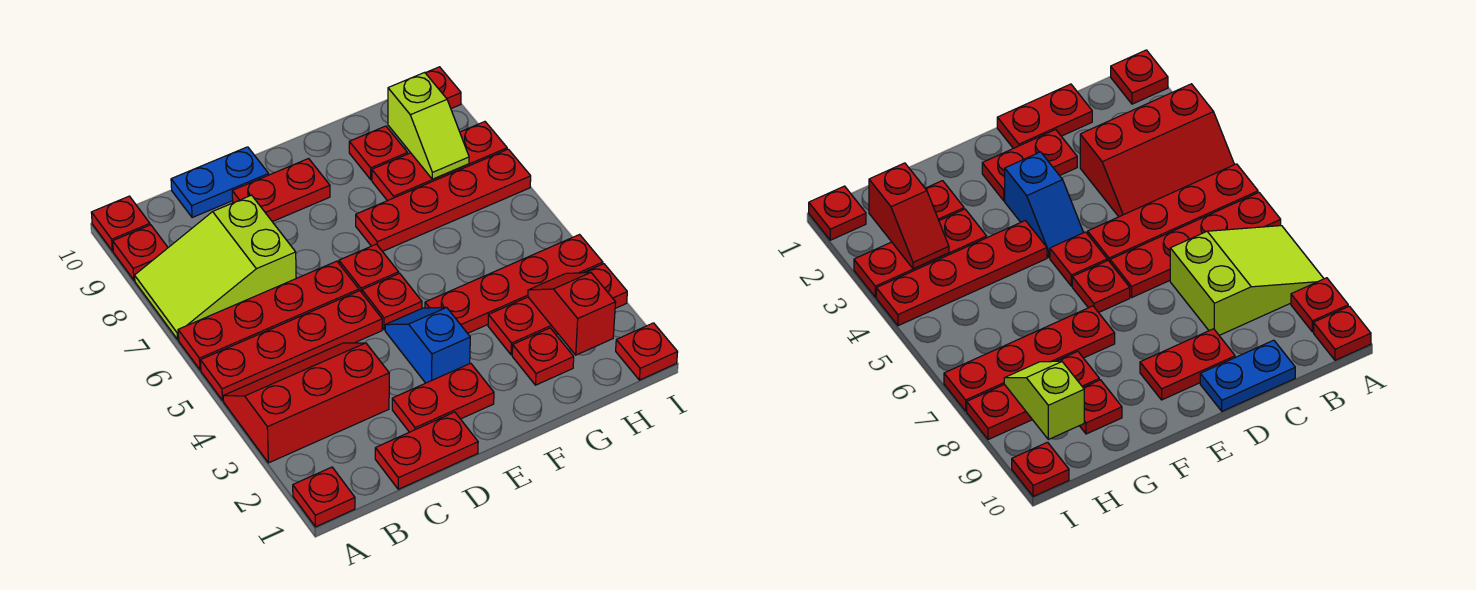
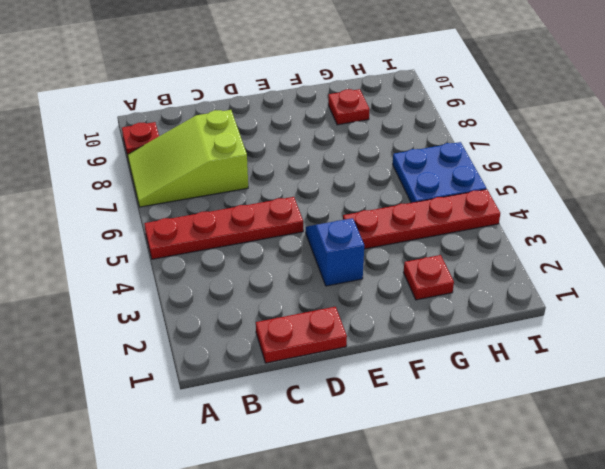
blue plate H5:I6 level 1 -> none
none -> red plate A1 level 1
none -> red slope A3:C4 level 1 top 3
none -> red plate A6:D6 level 1

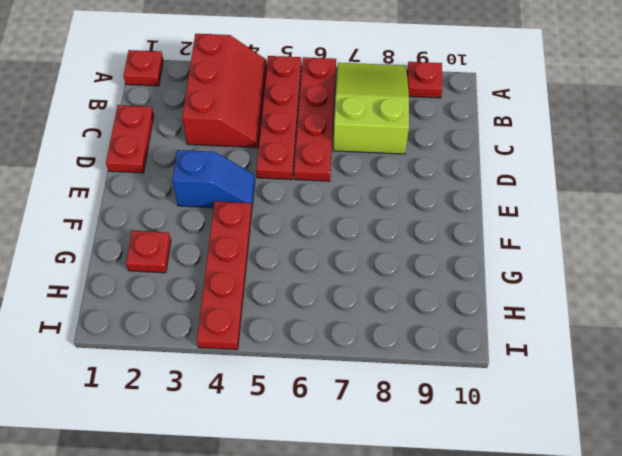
none -> red plate A10 level 1
none -> blue plate C10:D10 level 1
none -> red plate D2:E2 level 1

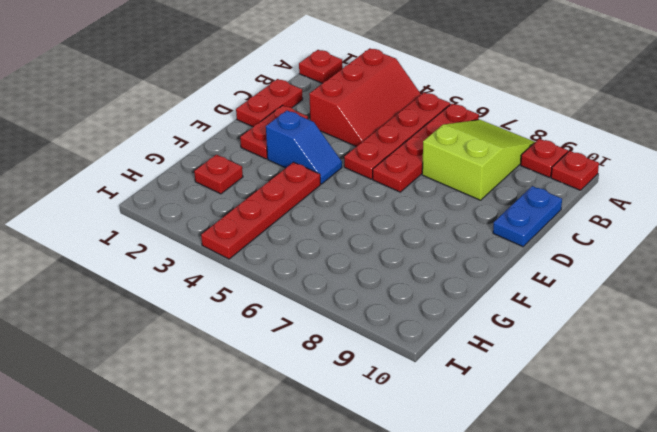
none -> red plate D9:E9 level 1
none -> red plate E5 level 1
none -> red plate E6 level 1

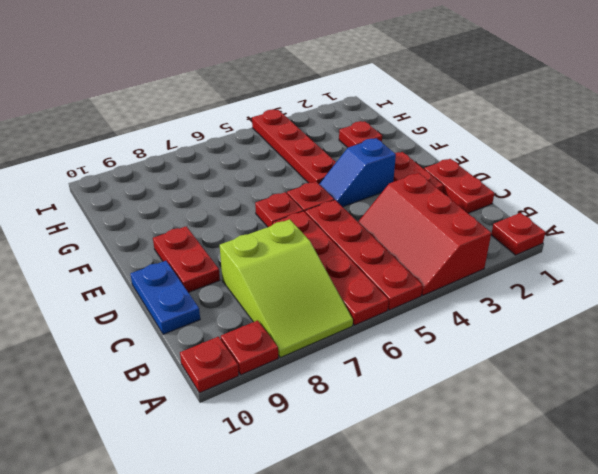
none -> red plate F7:I7 level 1
none -> red plate G3:I3 level 1
none -> red plate G8:I8 level 1

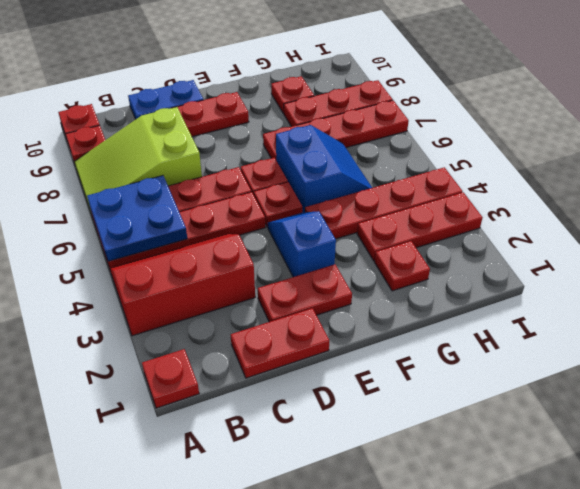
blue plate A5:B6 level 2 -> none
blue slope F5:G6 level 1 top F -> none
none -> red plate I1 level 1
none -> red plate I10 level 1
none -> red slope H2:H3 level 2 top 2

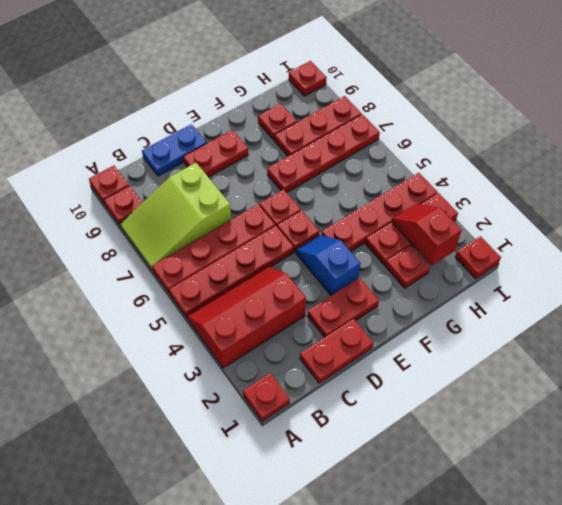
none -> lime slope H8:H9 level 2 top 9

